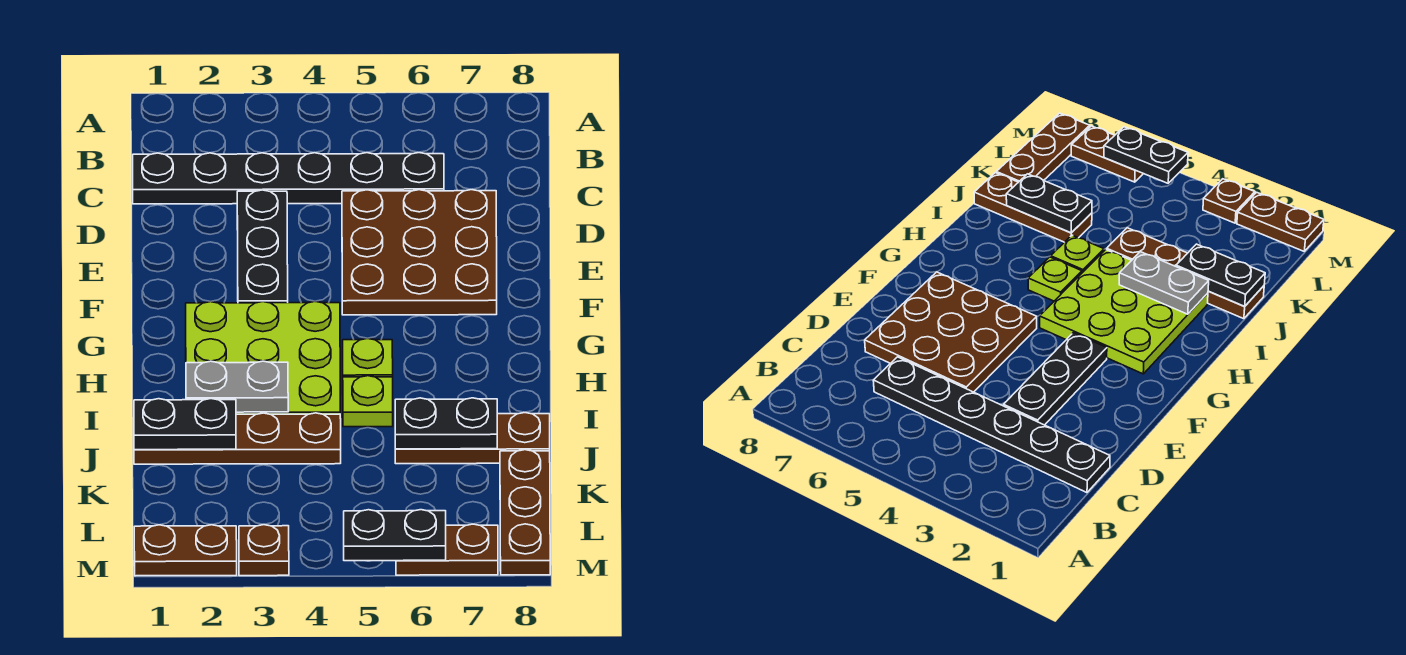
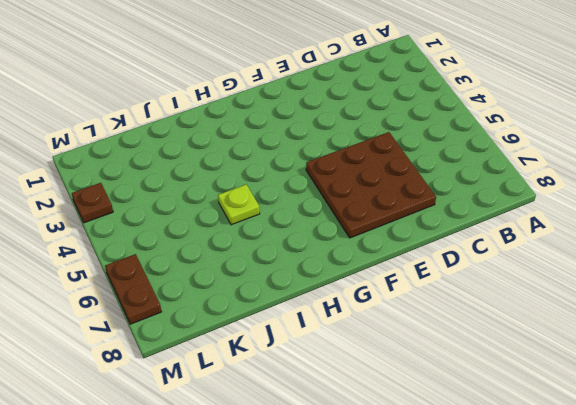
none -> black plate C1:C6 level 1
none -> black plate D3:F3 level 1
none -> lime plate G2:I4 level 1

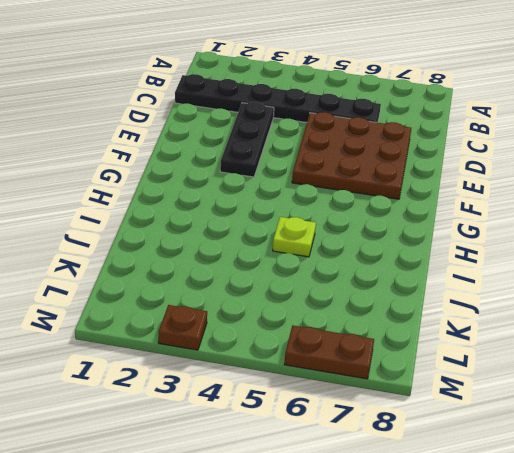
none -> lime plate G2:I4 level 1
none -> lime plate H5 level 1
none -> brown plate J1:J4 level 1

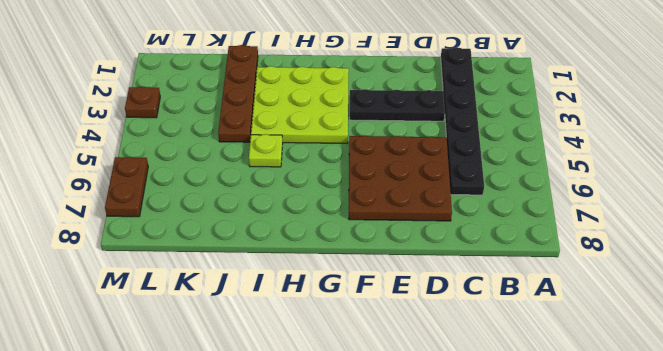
none -> lime plate H5 level 1
none -> brown plate J6:J8 level 1
none -> brown plate K8:M8 level 1

